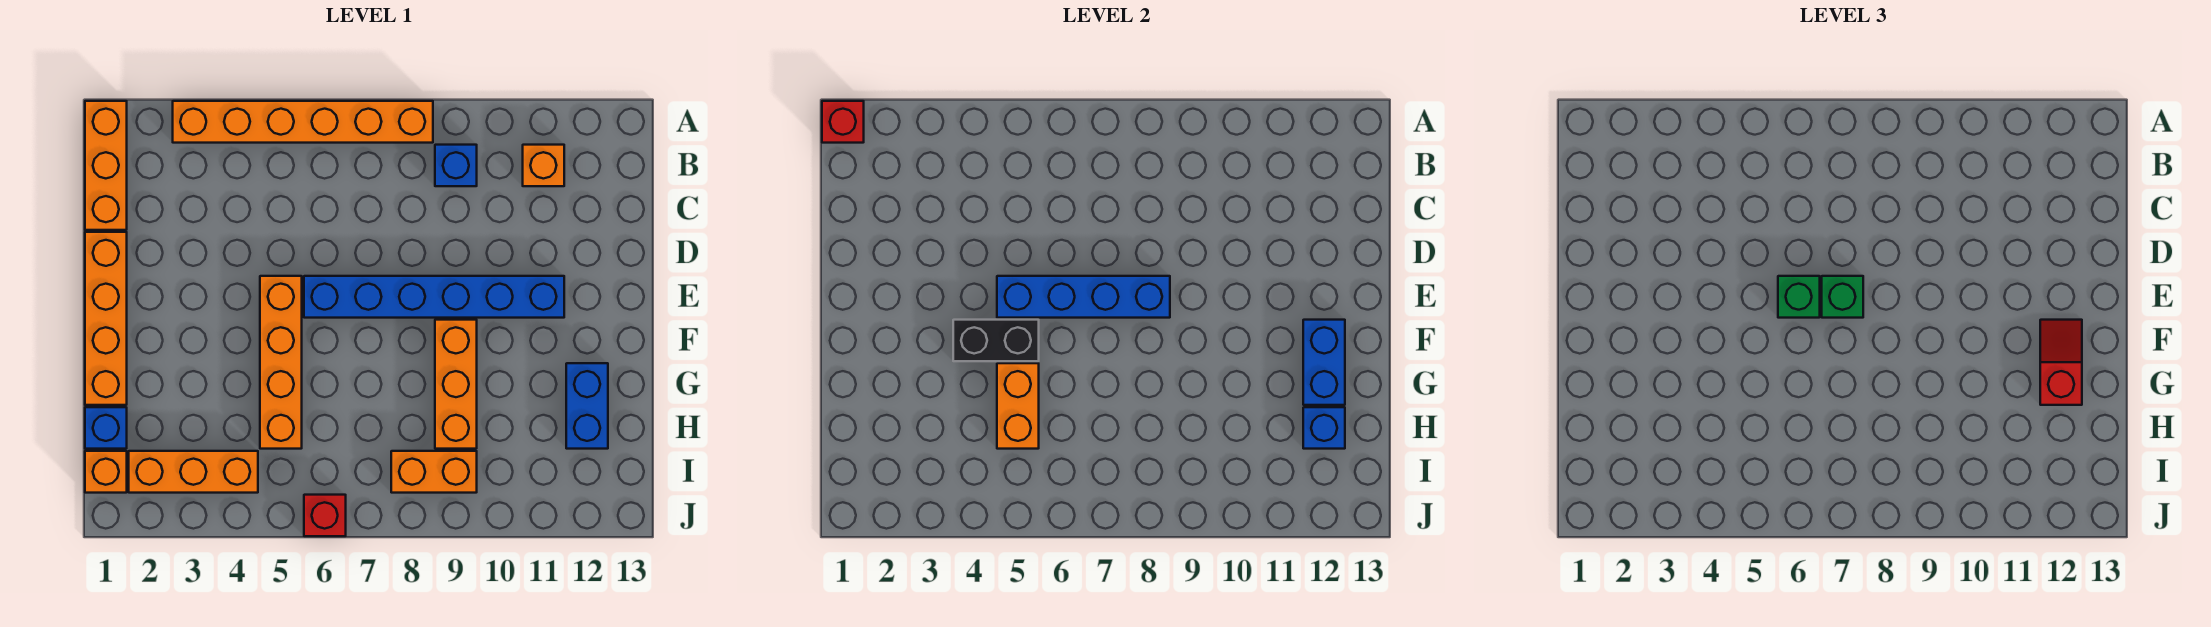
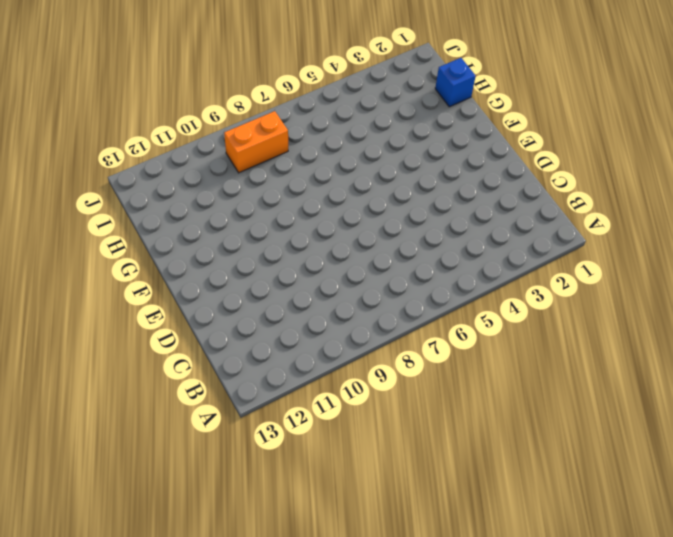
none -> orange brick A1:C1 level 1
none -> orange brick A3:A8 level 1
none -> blue brick B9 level 1

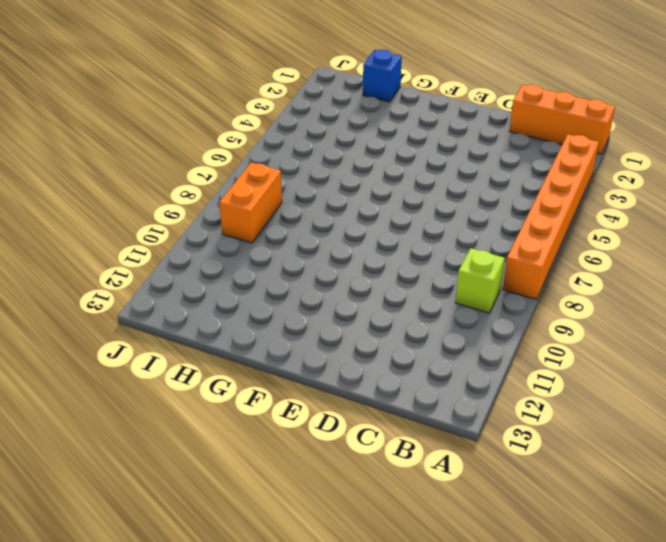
lime brick B9 level 1 -> blue brick B9 level 1
none -> orange brick B11 level 1
none -> orange brick D1:G1 level 1
none -> orange brick E5:H5 level 1

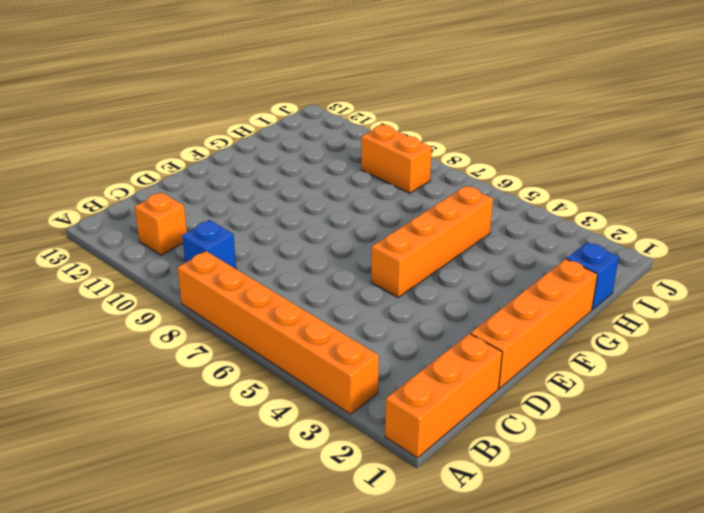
none -> blue brick E6:E11 level 1
none -> orange brick F9:H9 level 1
none -> blue brick G12:H12 level 1

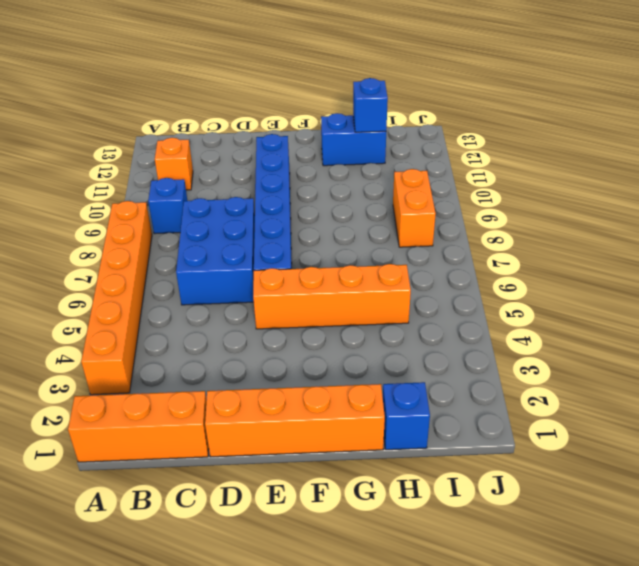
blue brick C6:D8 level 1 -> none
none -> orange brick F9:H9 level 1
none -> orange brick I1 level 1
none -> orange brick I2:I4 level 1

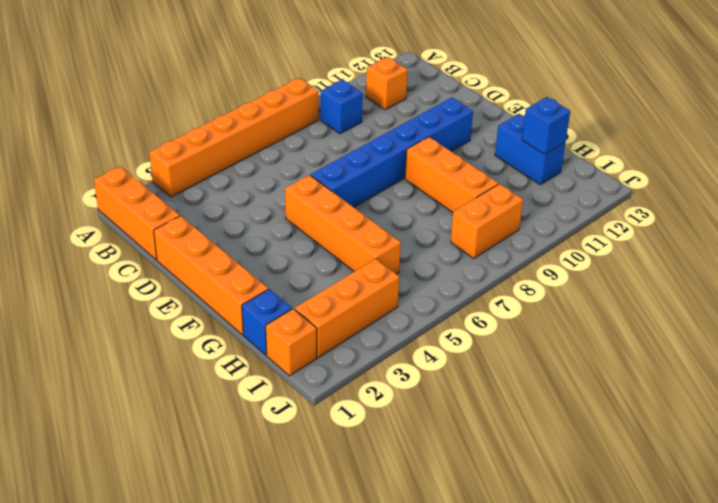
none -> red brick J6 level 1
none -> red brick A1 level 2
none -> blue brick E5:E8 level 2

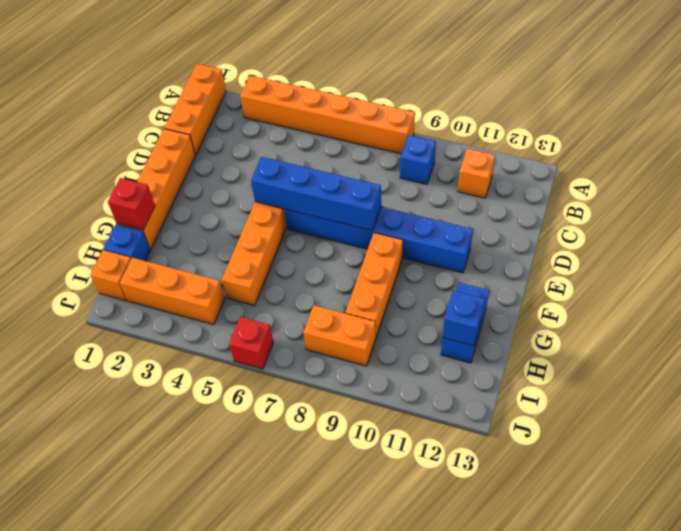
red brick G1 level 2 -> red brick A1 level 2
none -> black brick F4:F5 level 2
none -> blue brick F12:G12 level 2
none -> orange brick G5:H5 level 2

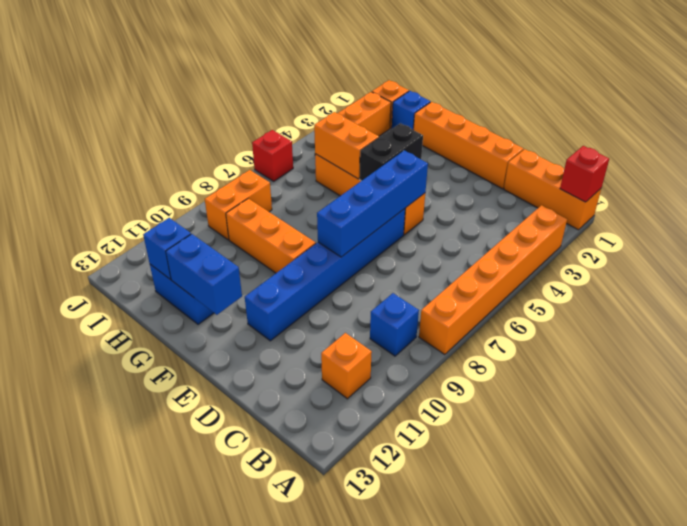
none -> green brick E6 level 3
none -> green brick E7 level 3
none -> red slope F12:G12 level 3 top G

